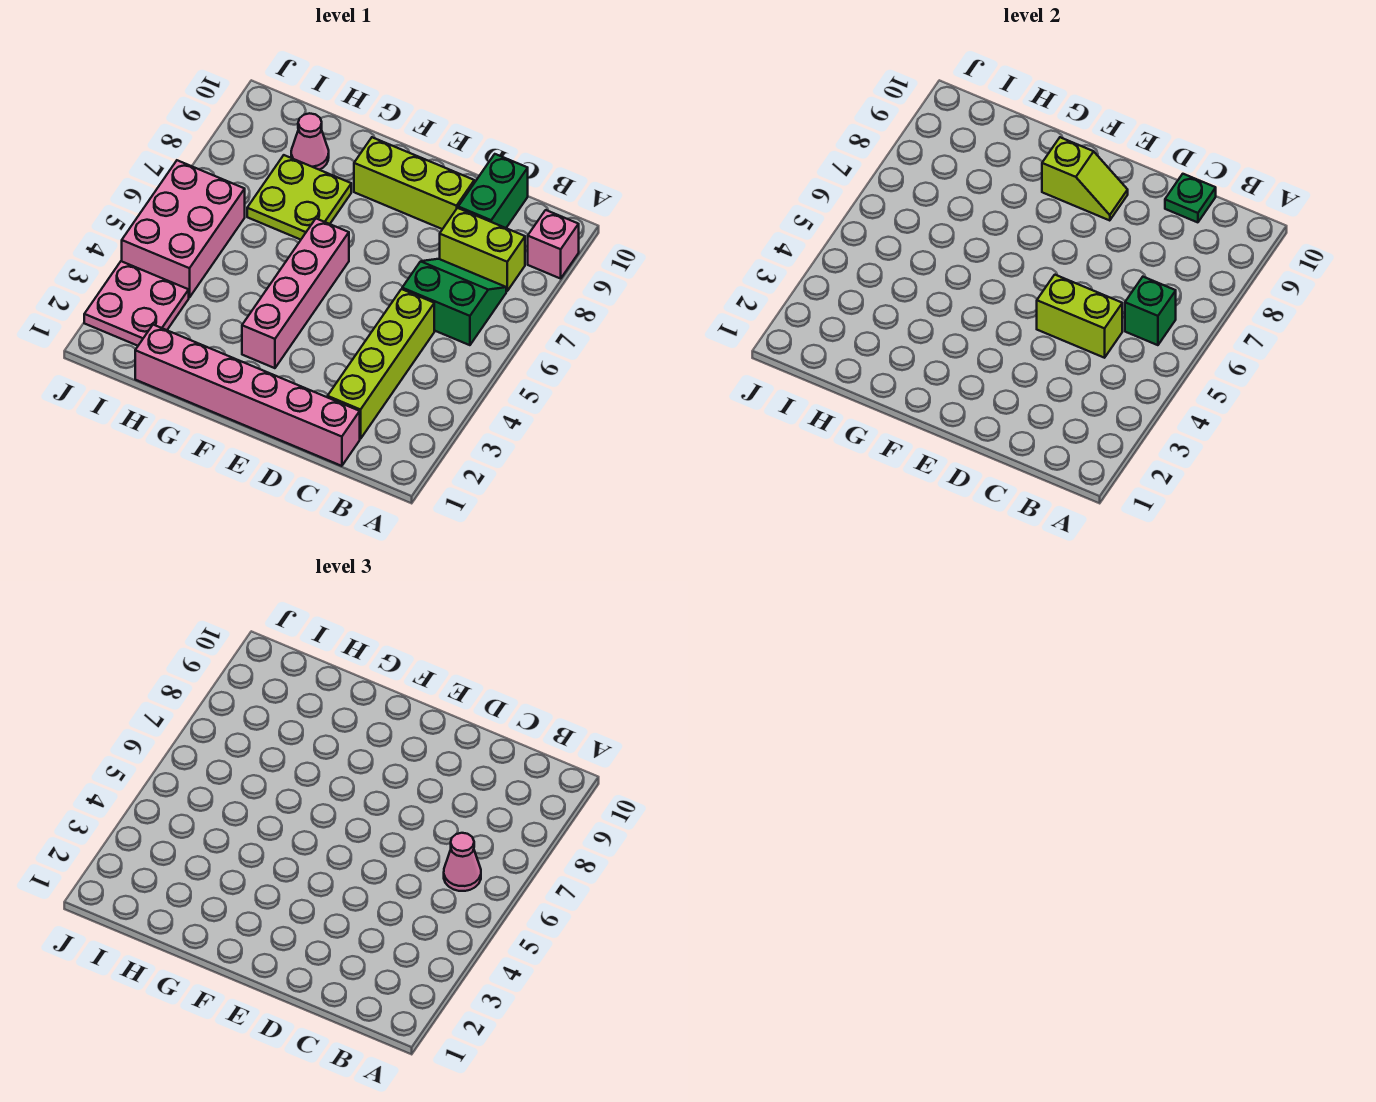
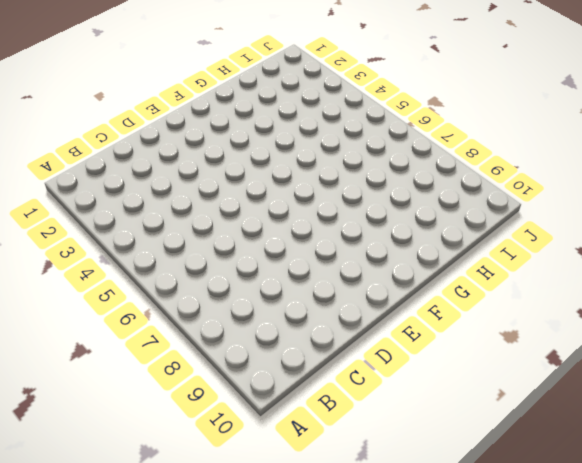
none -> pink brick A9 level 1
none -> green slope B6:C7 level 1 top 6
none -> lime brick B8:C8 level 1

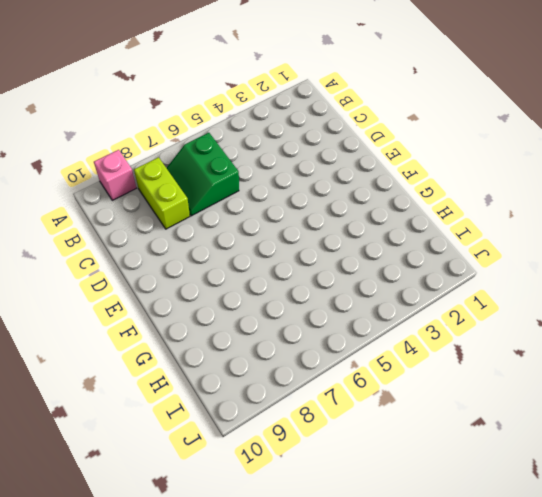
none -> pink brick C1:H1 level 1
none -> lime brick C2:C5 level 1
none -> green brick C9:C10 level 1

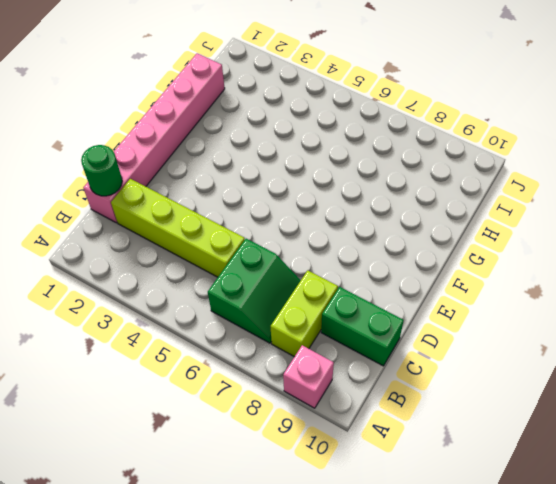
green round brick C1 level 2 -> none
none -> lime brick D9:F9 level 1
none -> pink brick F3:F6 level 1
none -> lime plate G7:H8 level 1

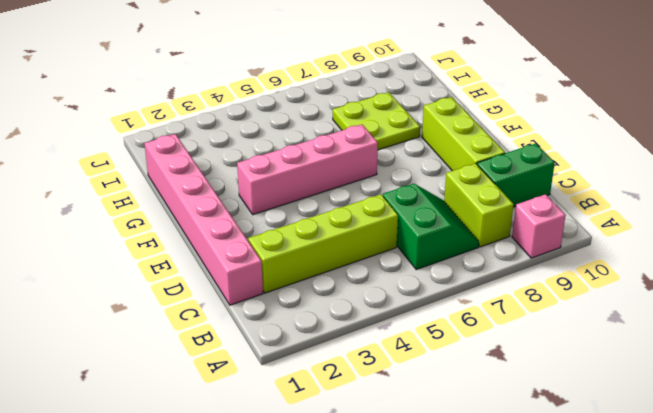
none -> pink cone H9 level 1
none -> pink plate I2:J3 level 1
none -> pink brick I4:J6 level 1

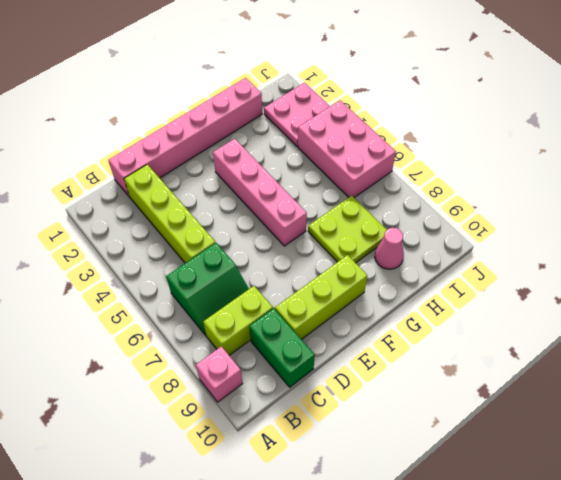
none -> green brick B6 level 2
none -> lime brick C5:D5 level 2
none -> green plate C10 level 2

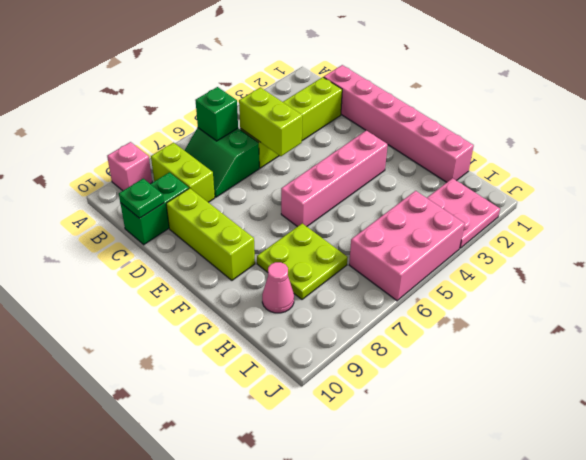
none -> lime slope E9:F9 level 2 top F
none -> pink cone B6 level 3

